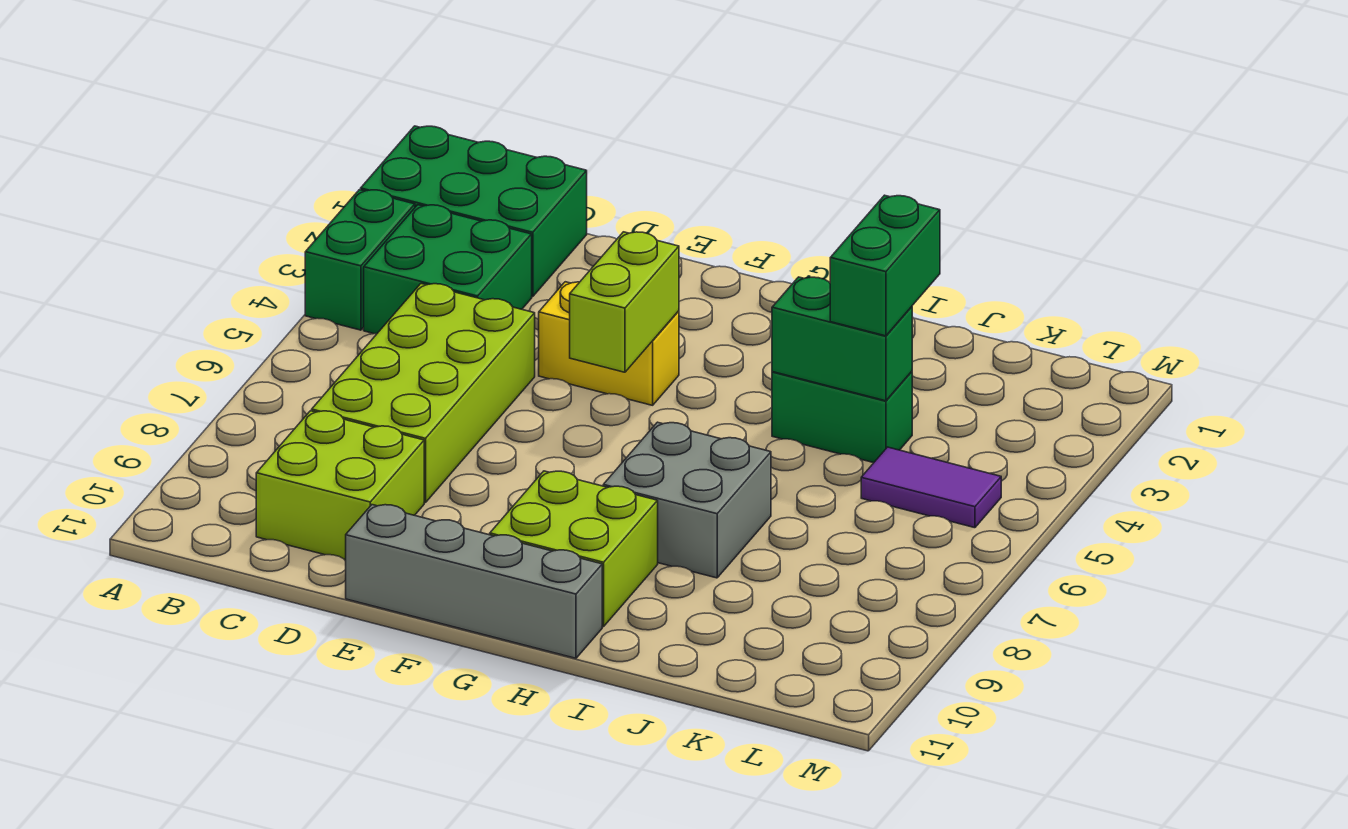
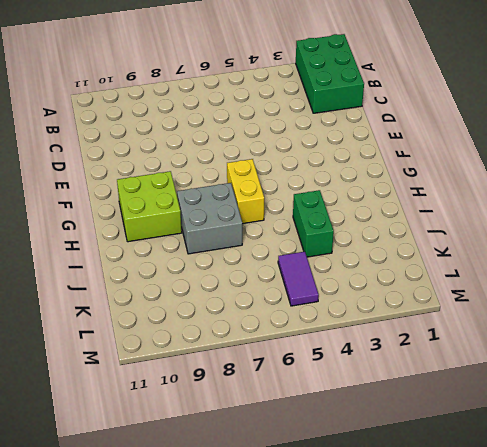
yellow brick G6:H6 level 1 -> yellow brick E4:F4 level 1
none -> green brick A3:A4 level 1
none -> green brick B3:C4 level 1
none -> lime brick C5:D8 level 1

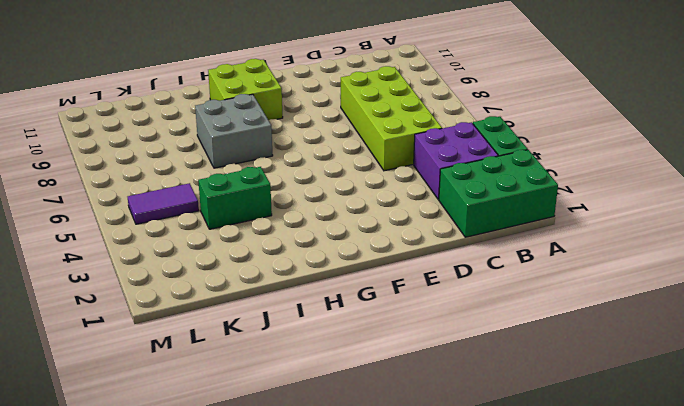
purple brick B3:C4 level 1 -> green brick B3:C4 level 1
none -> lime brick C9:D10 level 1
none -> yellow brick E4:F4 level 1
none -> grey brick E11:H11 level 1

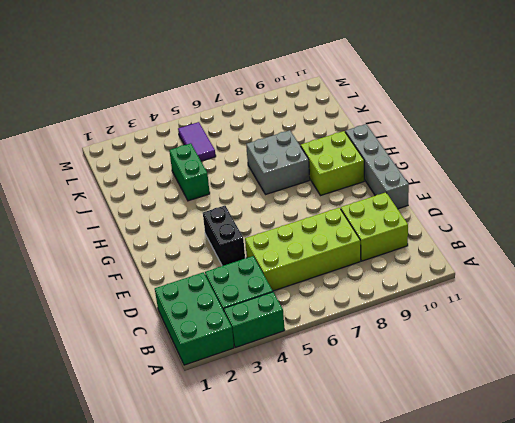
black brick E4:F4 level 1 -> yellow brick E4:F4 level 1
none -> lime brick F4:F5 level 2
none -> green brick I4:J4 level 2
none -> green brick J3:J4 level 3

